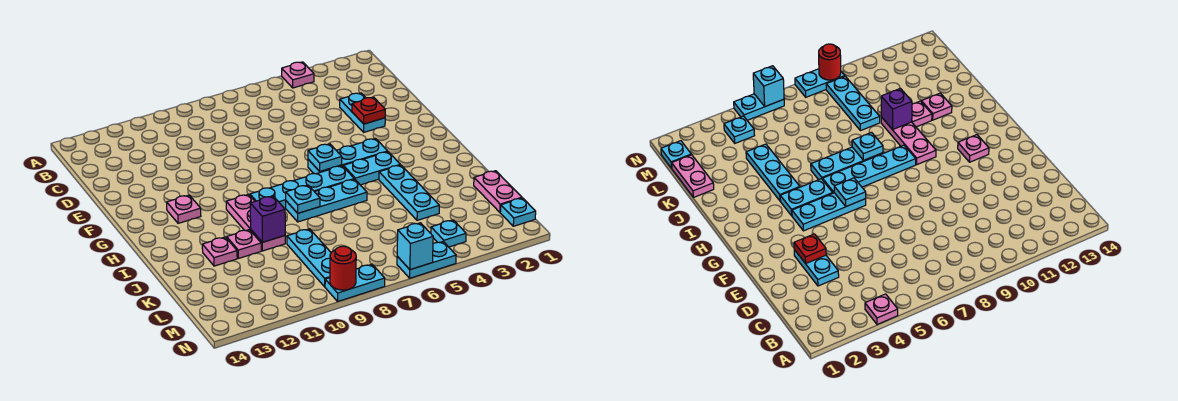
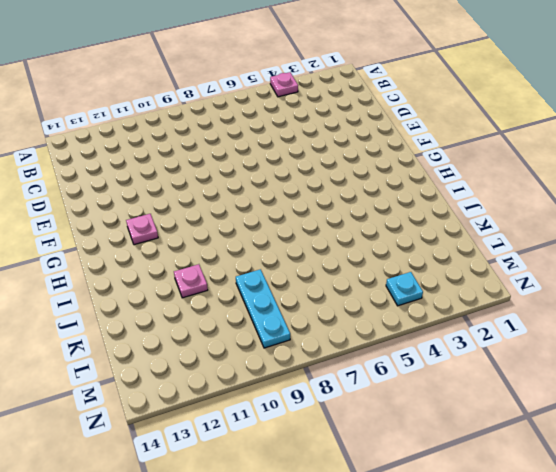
none -> cyan plate D3:E3 level 1
none -> cyan plate G4:G6 level 1
none -> cyan plate H4:H5 level 1

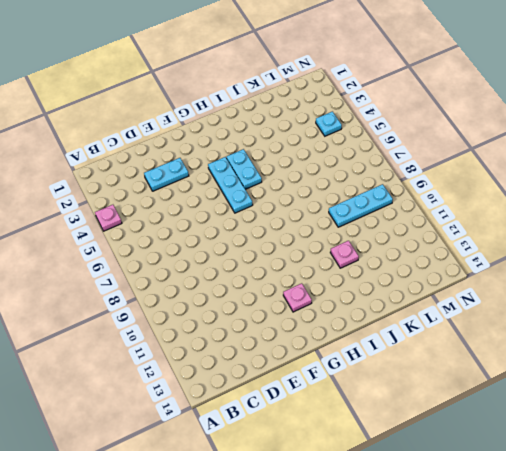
none -> cyan plate H6:H9 level 1
none -> pink plate H10:J10 level 1
none -> cyan plate I4:K4 level 1

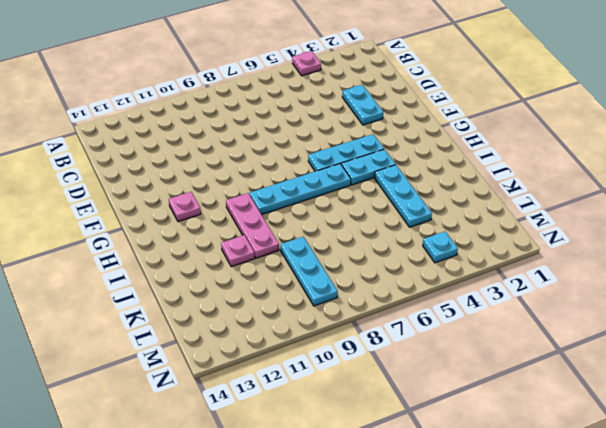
none -> cyan plate I6:I8 level 1
none -> pink plate J12 level 1
none -> pink plate K1:L1 level 1

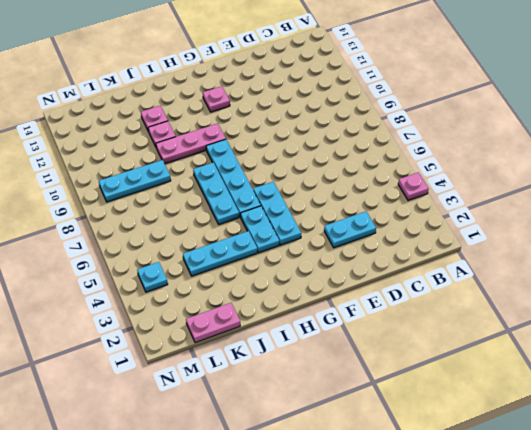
none -> cyan plate M1 level 1
none -> cyan plate N5:N6 level 1
none -> cyan plate N8:N9 level 1

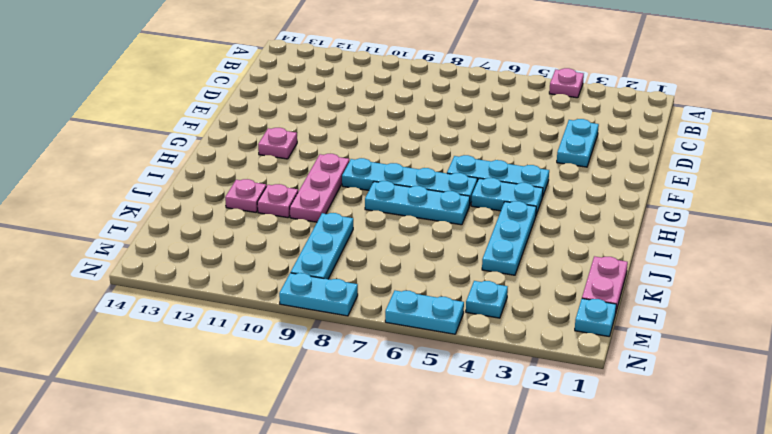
none -> red plate E3 level 2
none -> cyan plate G6 level 2
none -> cyan plate I8 level 2

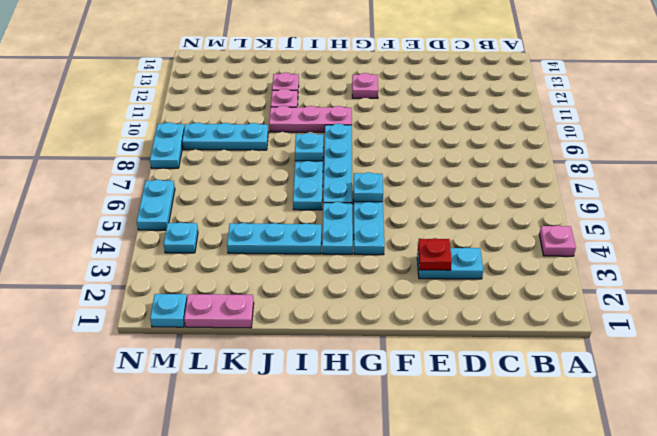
none -> purple brick J10 level 2
none -> cyan brick N6 level 2
none -> red round brick N9 level 2

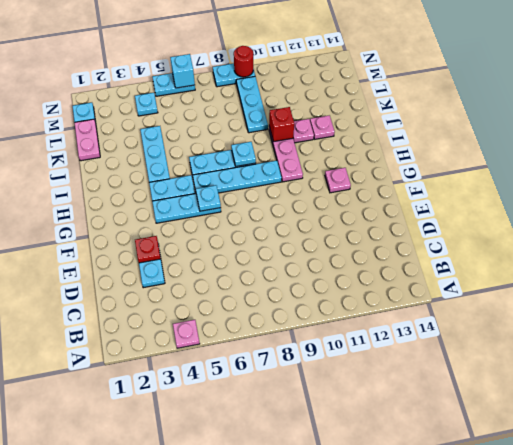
red brick J10 level 2 -> purple brick J10 level 2

